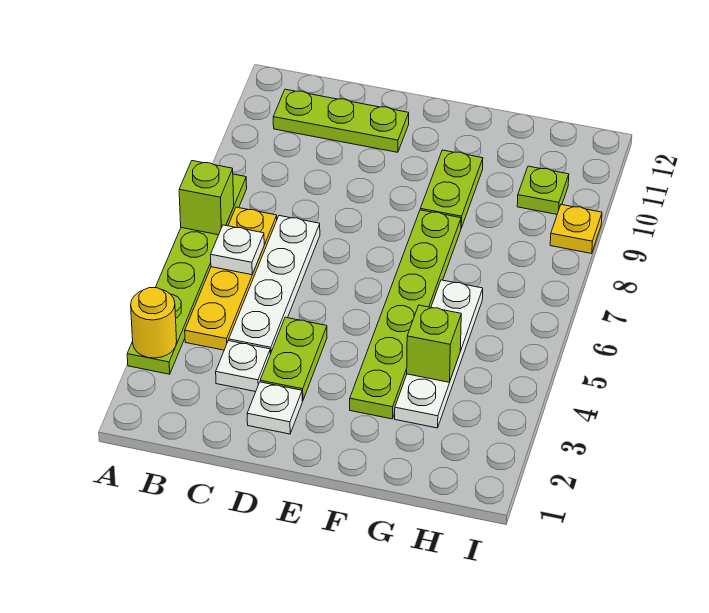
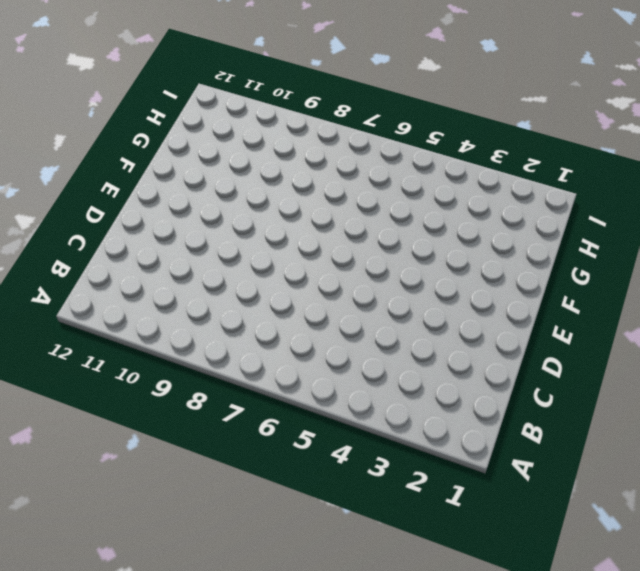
none -> lime plate A3:A8 level 1
none -> yellow plate B4:B7 level 1
none -> lime plate B11:D11 level 1

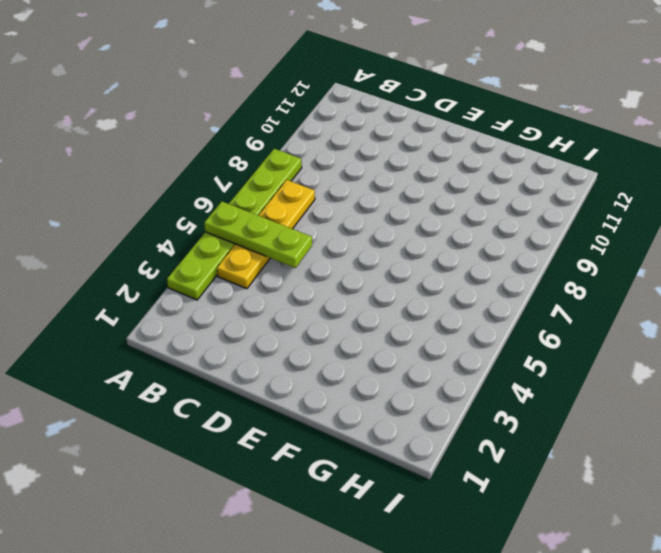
lime plate A5:C5 level 2 -> lime plate B11:D11 level 1
none -> white plate C3 level 1
none -> white plate C4:C7 level 1
none -> white plate D2 level 1

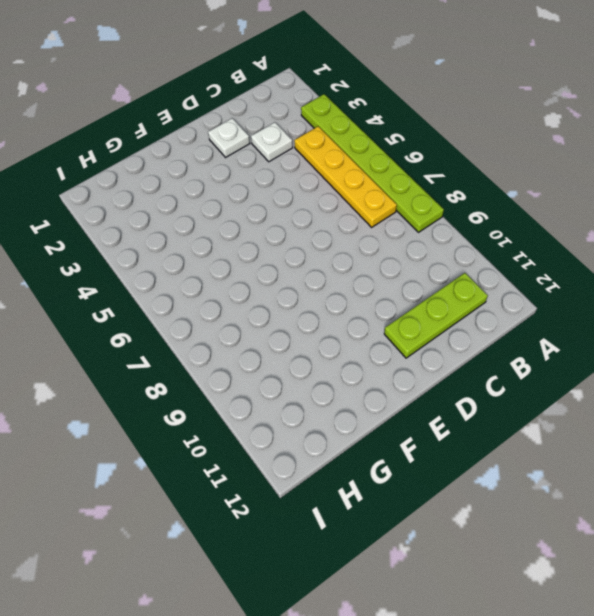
none -> white plate C4:C7 level 1
none -> lime plate D3:D4 level 1
none -> lime plate F3:F8 level 1

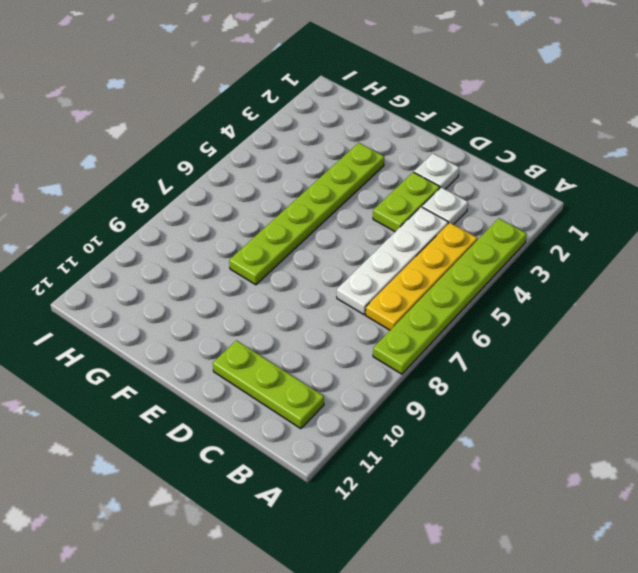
none -> lime plate F9:F10 level 1
none -> white plate G3:G6 level 1
none -> lime plate H10 level 1

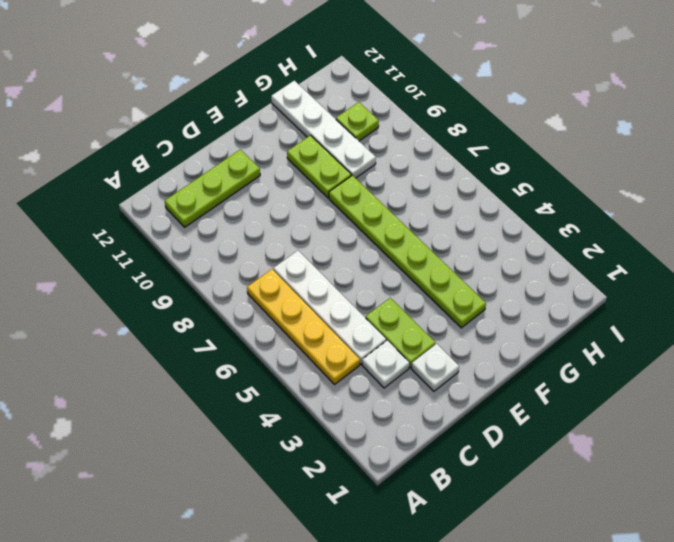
white plate G9:G12 level 1 -> white plate G3:G6 level 1
none -> lime plate A3:A8 level 1
none -> yellow plate I9 level 1
none -> yellow round brick A3 level 2

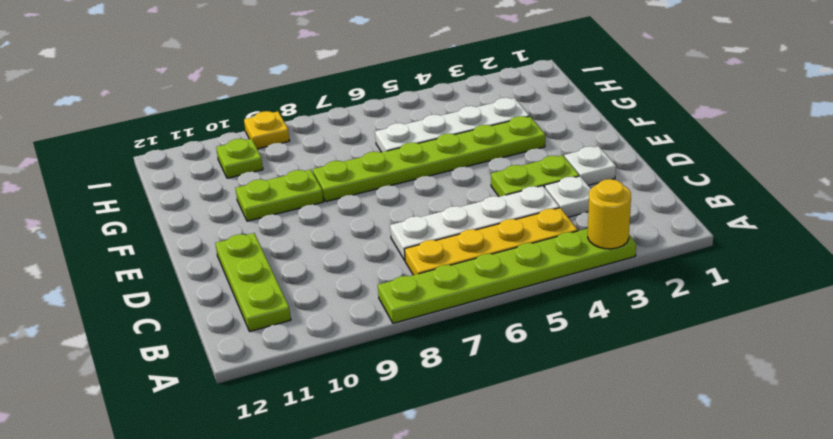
none -> lime brick A7 level 2
none -> white plate B6 level 2
none -> lime brick G4 level 2

